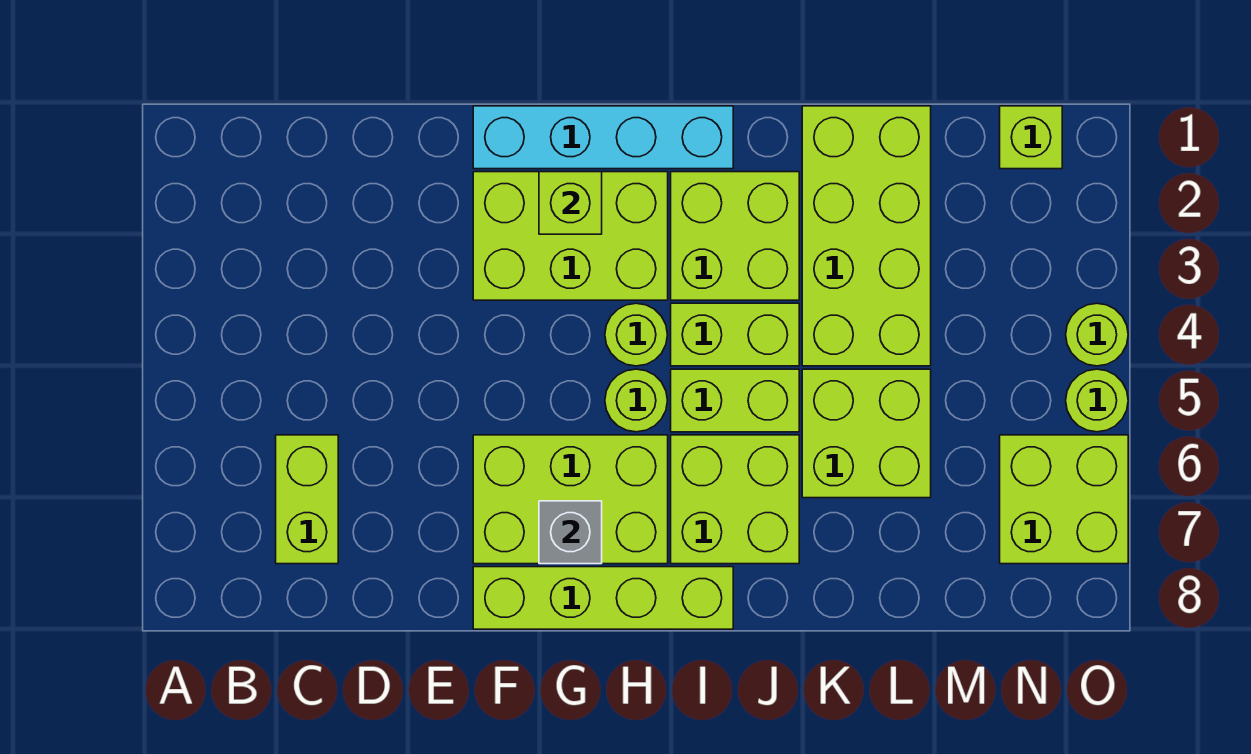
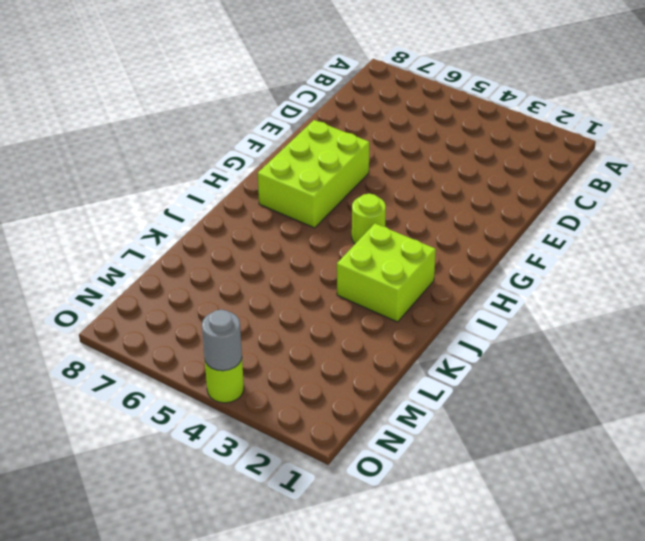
grey round brick O4 level 2 -> none
none -> lime brick C6:C7 level 1
none -> cyan brick F1:I1 level 1
none -> lime brick F2:H3 level 1

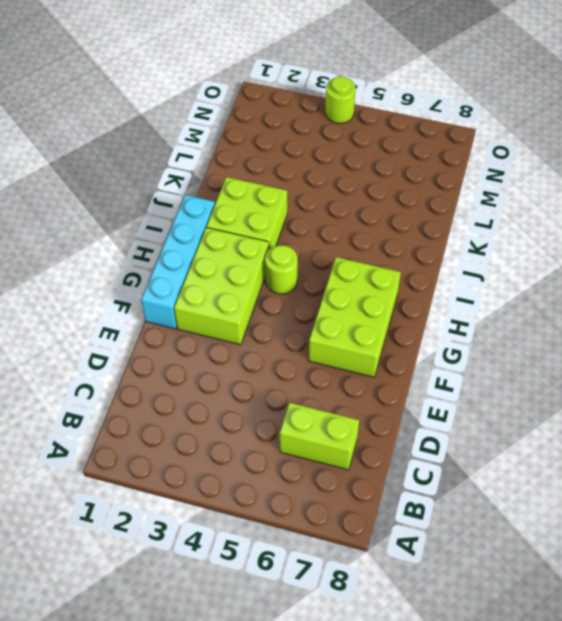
none -> lime brick F8:I8 level 1
none -> lime round brick H5 level 1
none -> lime brick I4:J4 level 1

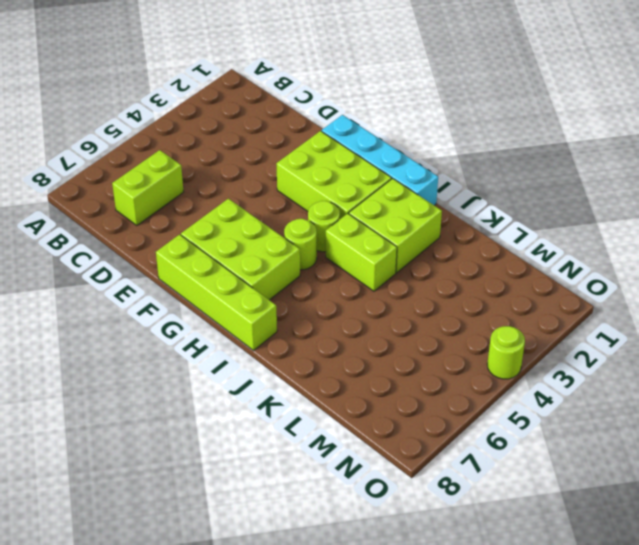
none -> lime brick I5:J5 level 1
none -> lime brick I6:J7 level 1
none -> lime brick K1:L4 level 1

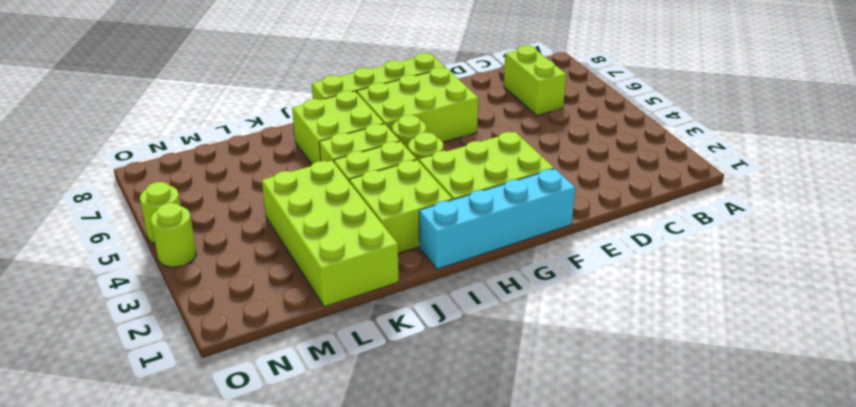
none -> lime brick K5:L6 level 1
none -> lime brick N1 level 1
none -> lime brick N6:O7 level 1

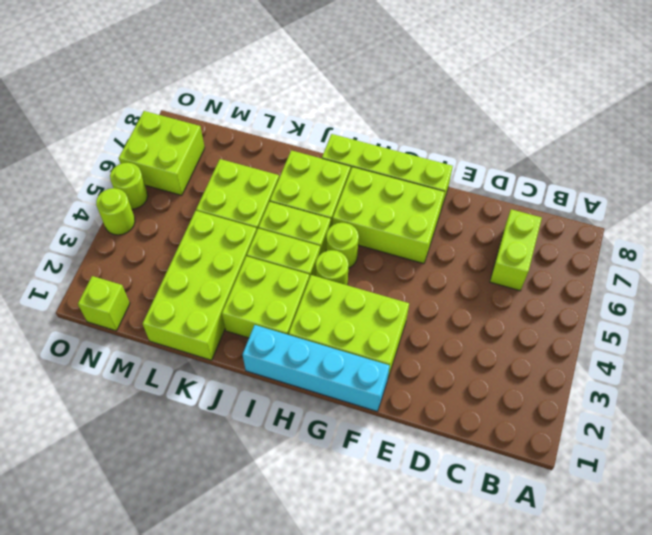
none -> lime brick G2 level 2
none -> grey brick G7 level 2

